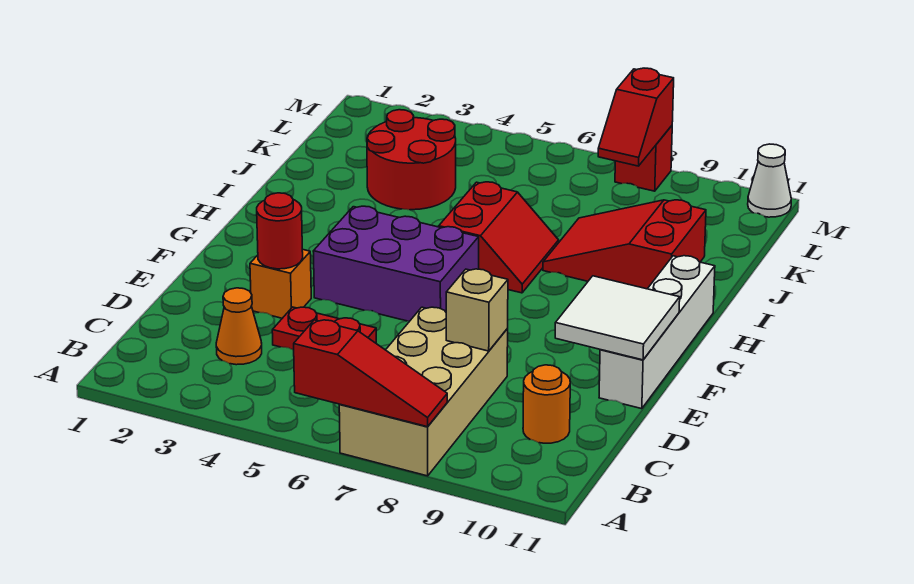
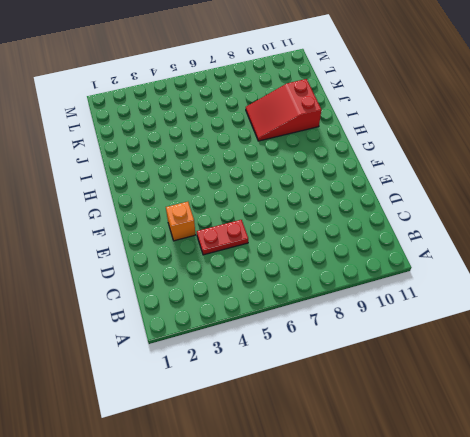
none -> tan brick A7:D8 level 1
none -> orange cone C3 level 1
none -> orange round brick C10 level 1

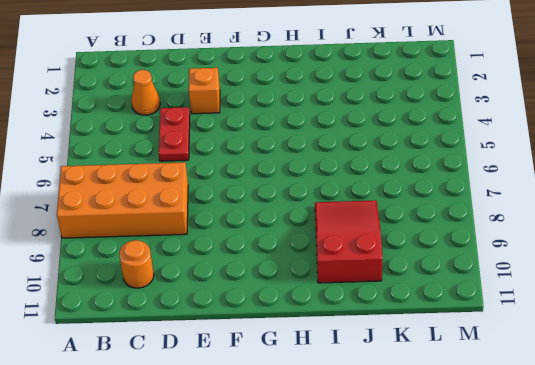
orange brick A7:D8 level 1 -> tan brick A7:D8 level 1
none -> white brick E11:H11 level 1
none -> purple brick F4:G6 level 1
none -> red slope H6:I7 level 1 top 6

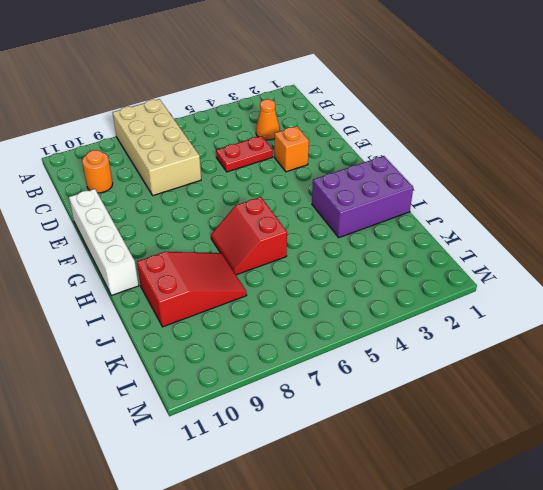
purple brick H1:I3 level 1 -> purple brick F4:G6 level 1
none -> red round brick J3:K4 level 1
none -> red brick M8 level 1
none -> white cone M11 level 1

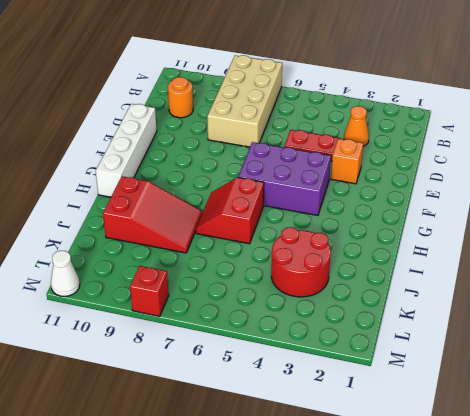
none -> red slope A6:A8 level 2 top 6
none -> tan brick D8 level 2
none -> red round brick E3 level 2

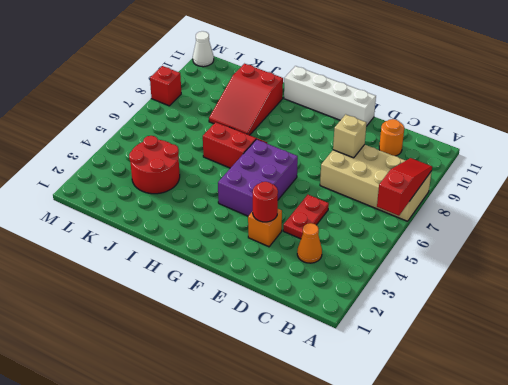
none -> white tile E10:F11 level 2
none -> red slope L8:M8 level 2 top M

